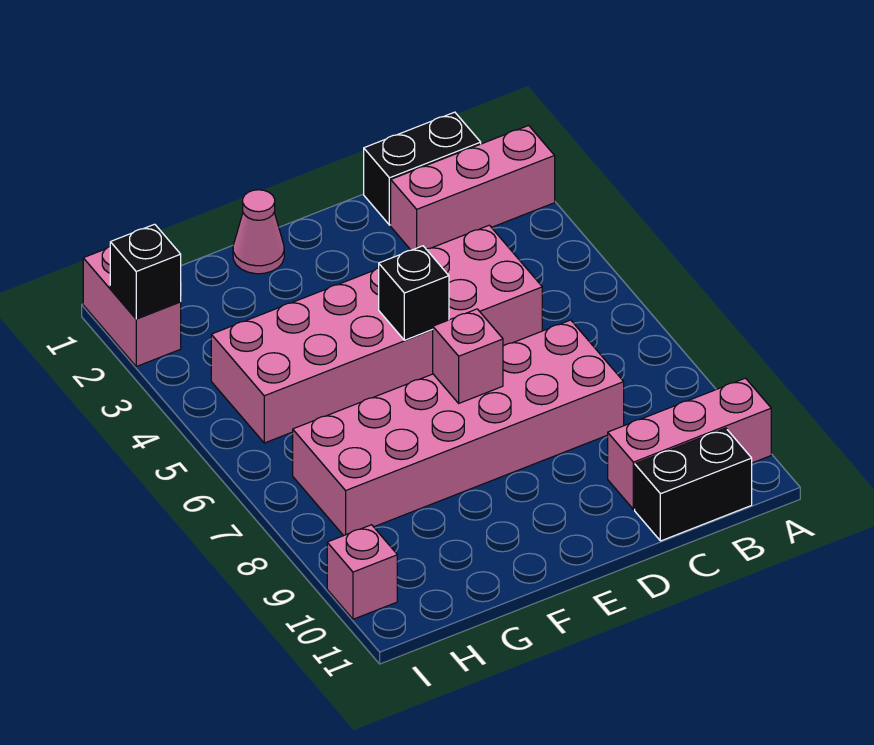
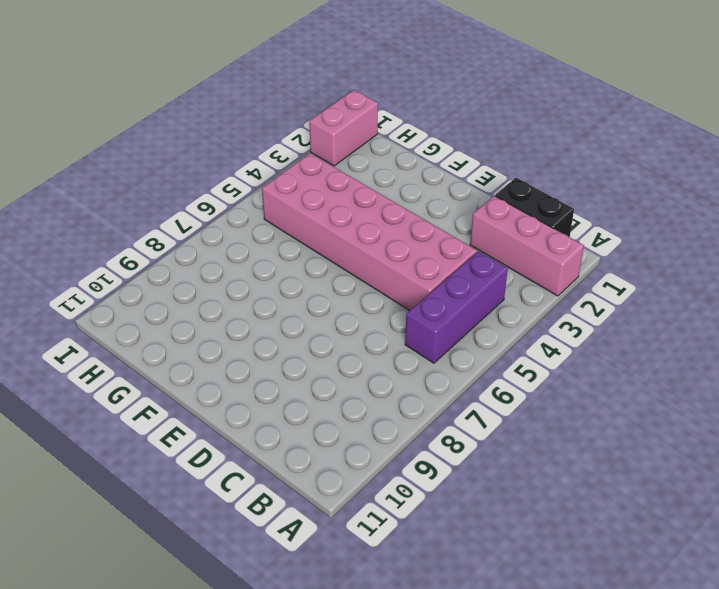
purple brick B4:B6 level 1 -> none
none -> pink brick A10:C10 level 1
none -> black brick B11:C11 level 1
none -> pink brick C7:H8 level 1

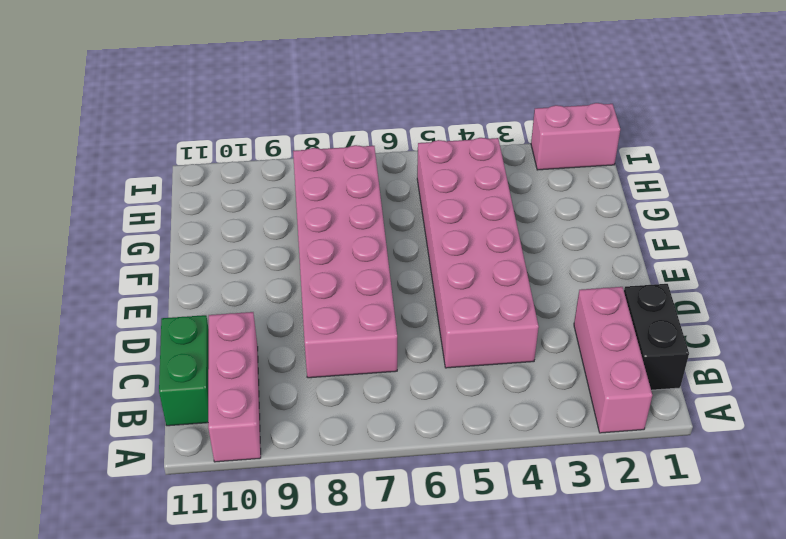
green brick B11:C11 level 1 -> black brick B11:C11 level 1
none -> pink cone F1 level 1
none -> pink brick I10 level 1
none -> black brick E5 level 2

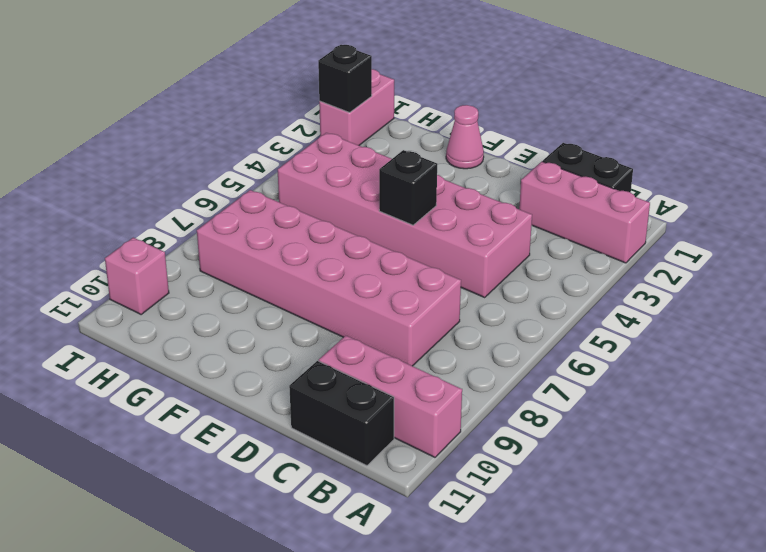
none -> pink brick E7 level 2

